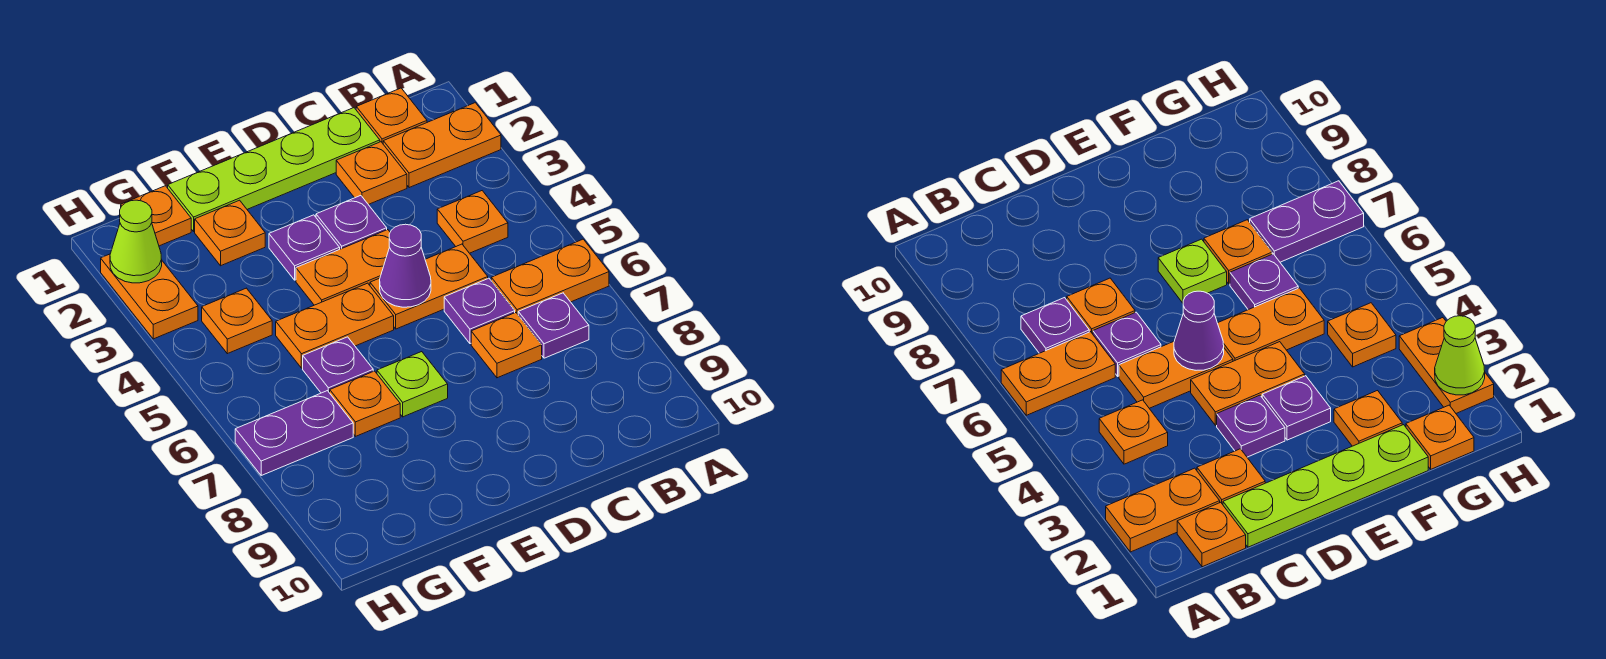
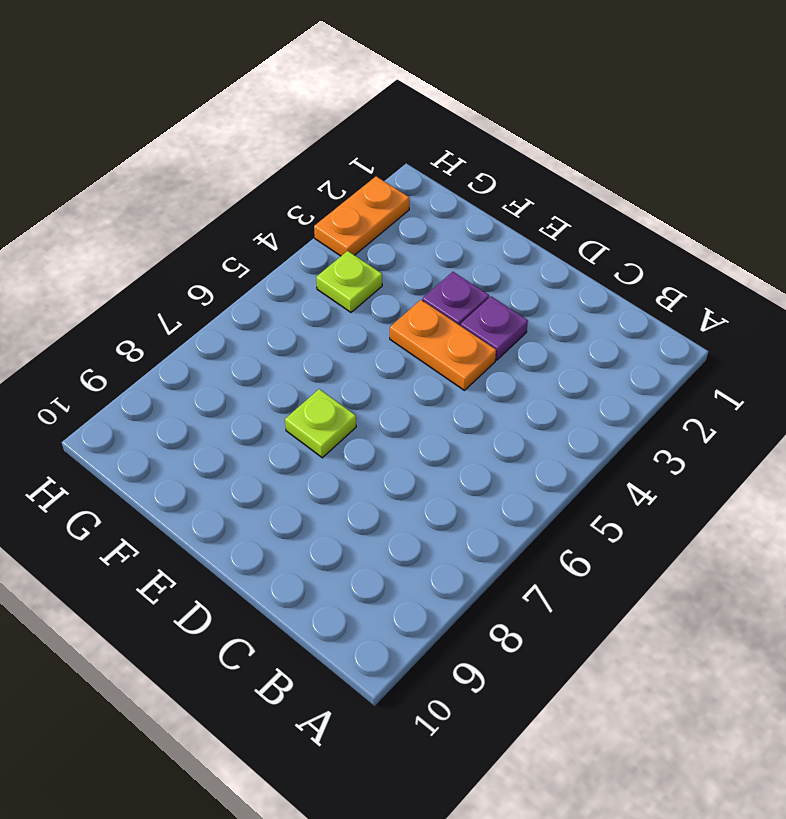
lime plate G4 level 1 -> orange plate G4 level 1
none -> orange plate A2:B2 level 1
none -> orange plate A6:B6 level 1
none -> orange plate B1 level 1

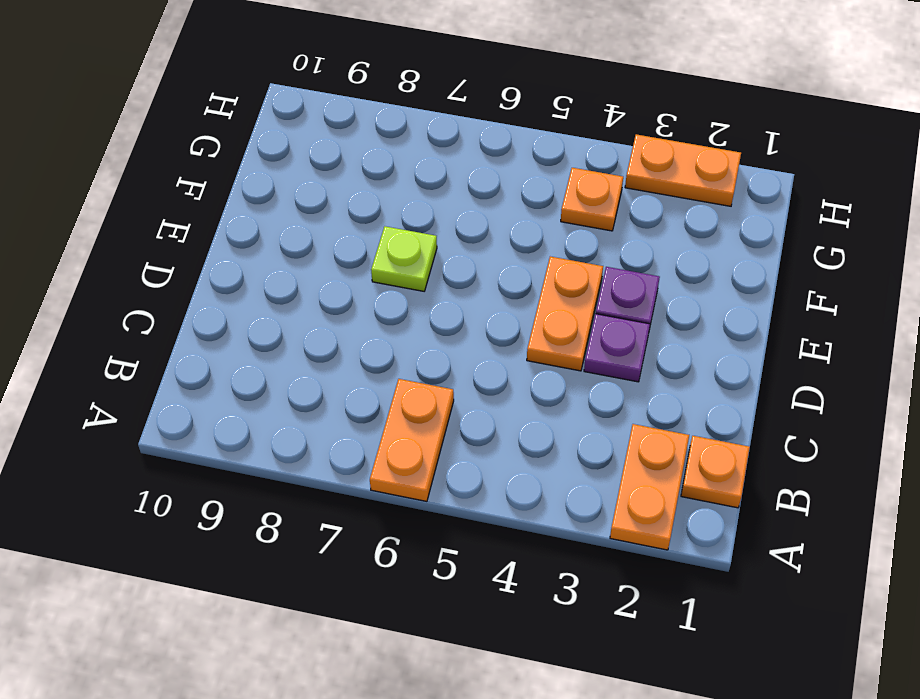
none -> orange plate B4 level 1
none -> purple plate B7 level 1
none -> lime plate C1:F1 level 1

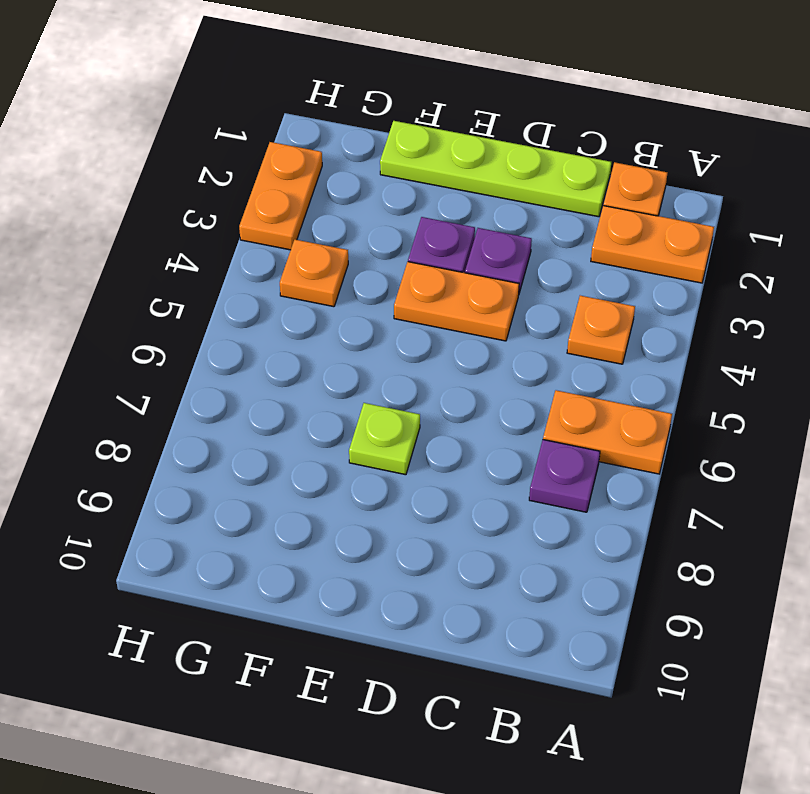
none -> orange plate C2 level 1
none -> orange plate C5:D5 level 1
none -> purple plate C6 level 1

